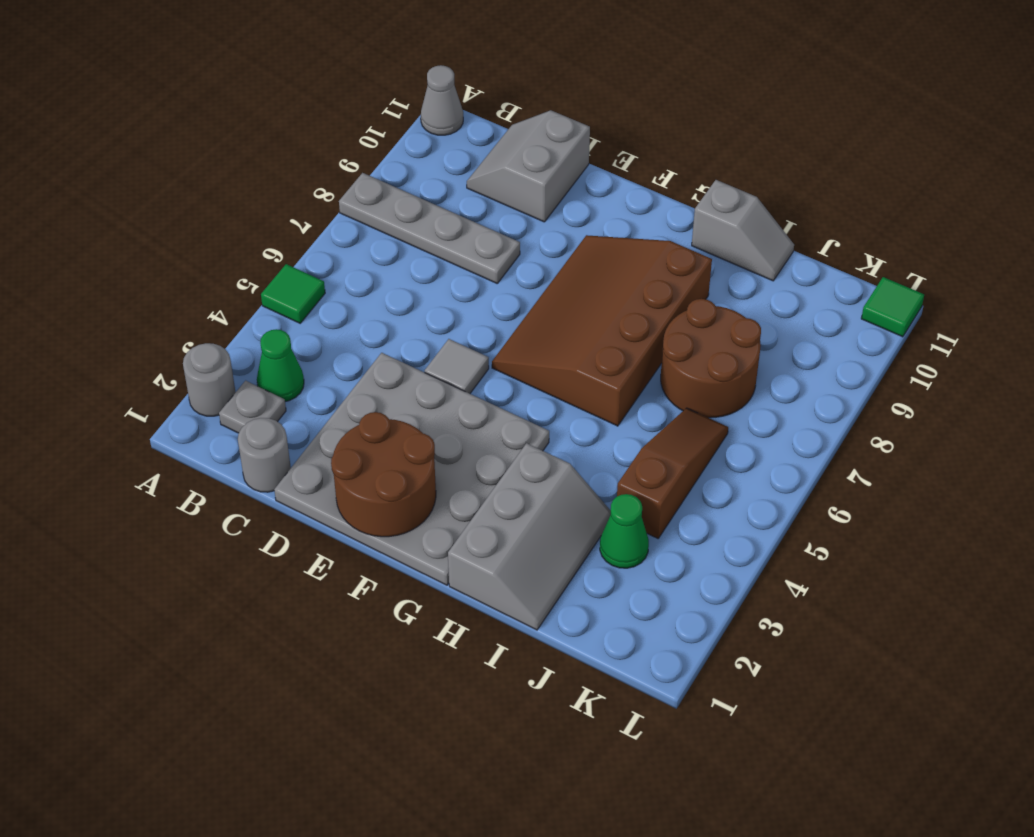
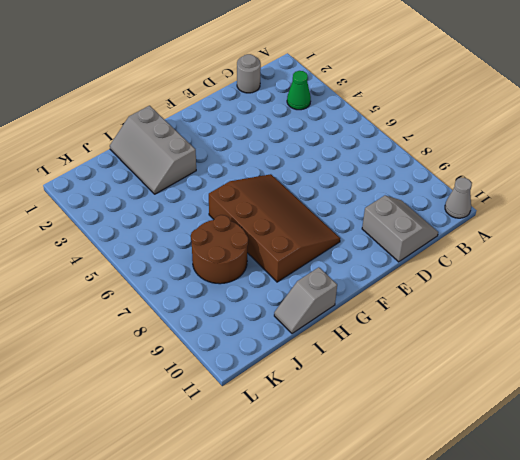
none -> grey round brick A2 level 1
none -> green tile A5 level 1
none -> grey plate A8:D8 level 1

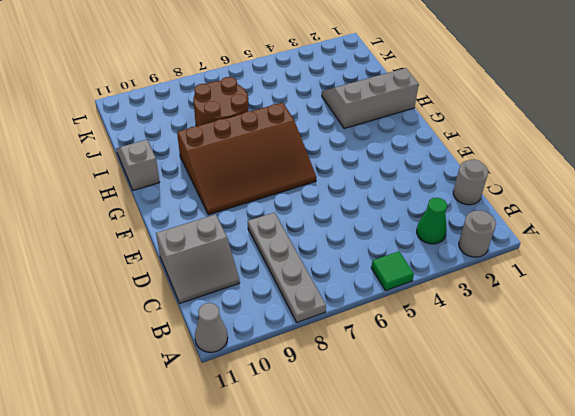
none -> grey plate B2 level 1
none -> grey plate D1:G4 level 1
none -> grey tile E5 level 1

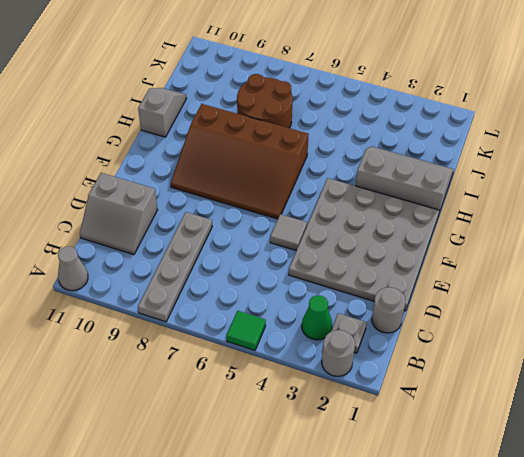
none -> green cone J3 level 1
none -> brown slope J4:J6 level 1 top 4
none -> green tile L11 level 1

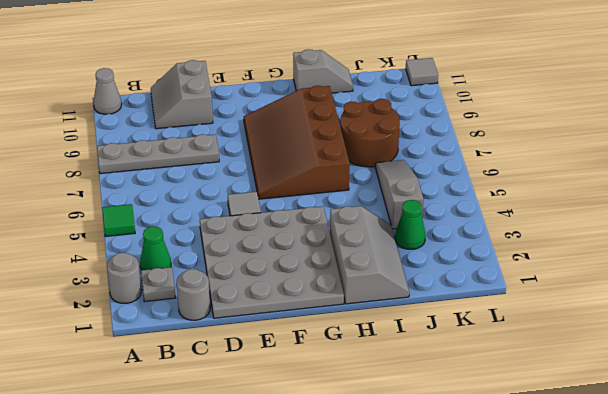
grey slope J4:J6 level 1 top 4 -> brown slope J4:J6 level 1 top 4
grey tile L11 level 1 -> green tile L11 level 1
none -> brown round brick E1:F2 level 2

